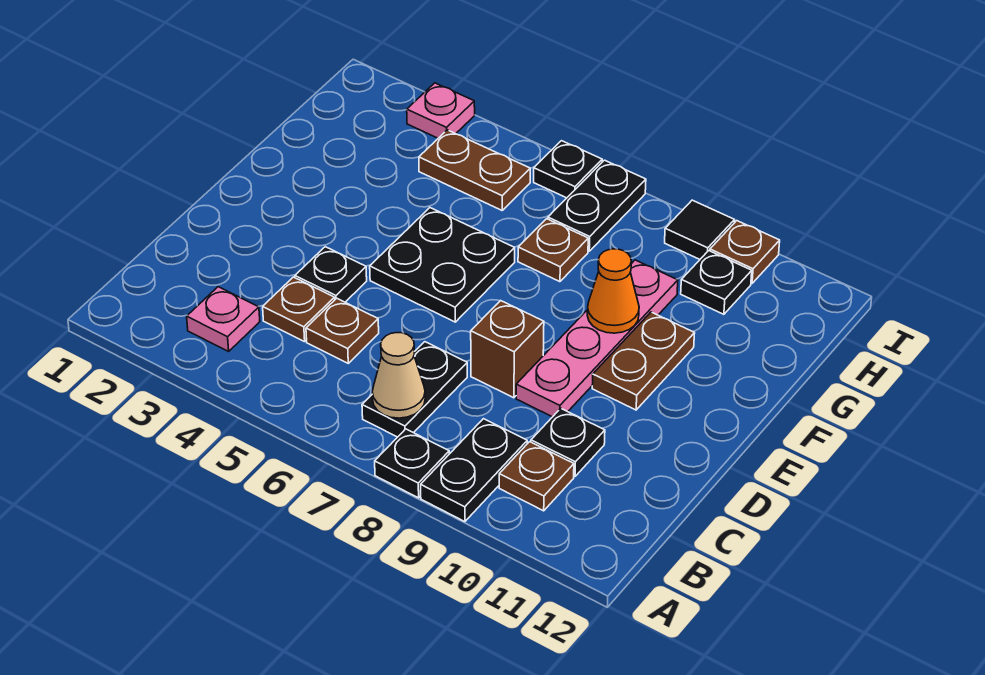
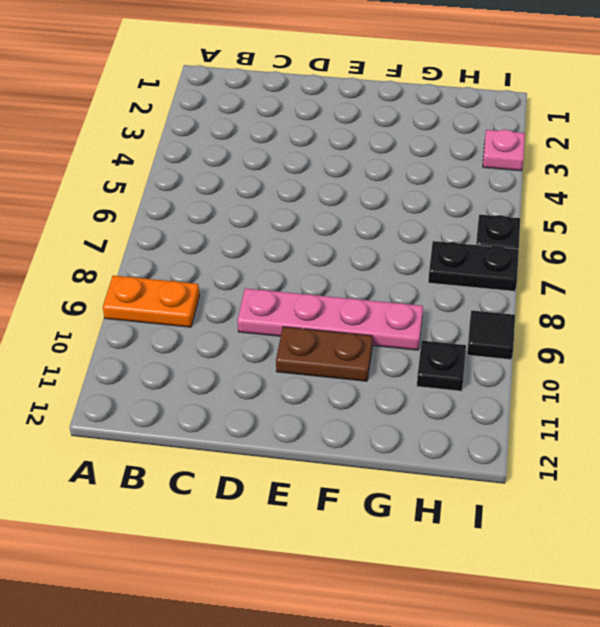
orange plate A9:B9 level 1 -> black plate A9:B9 level 1
none -> black plate A8 level 1
none -> pink plate B3 level 1
none -> black plate B7:C7 level 1

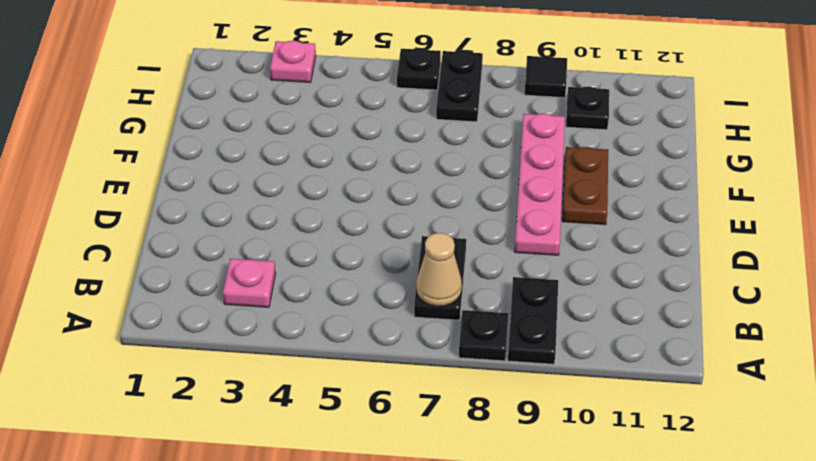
none -> brown plate B10 level 1
none -> brown plate C4 level 1
none -> brown plate C5 level 1

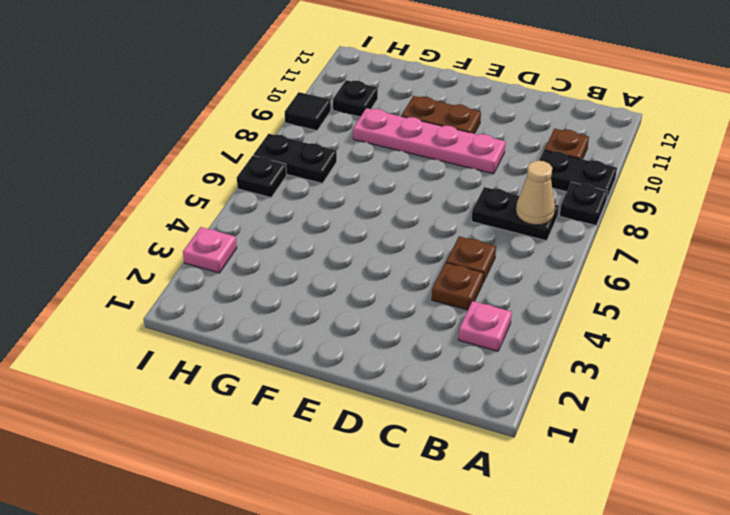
none -> black plate C10 level 1
none -> black plate D4 level 1
none -> brown brick D8 level 1

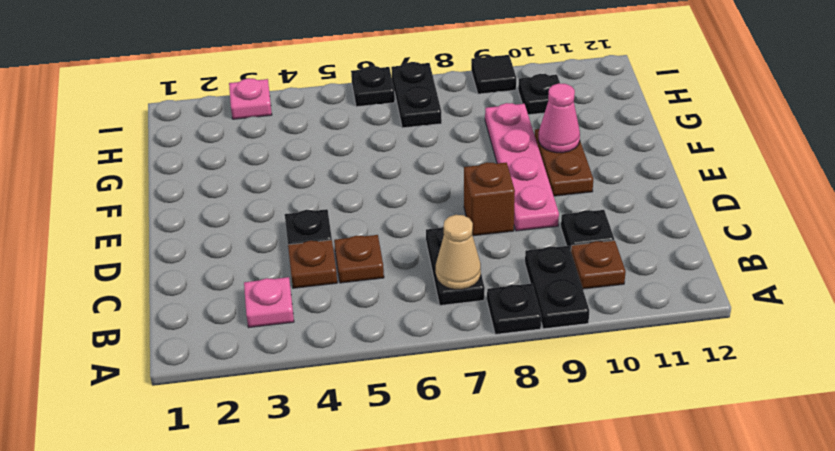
pink cone F10 level 2 -> none
none -> black plate E5:F6 level 1
none -> brown plate G7 level 1
none -> brown plate H4:H5 level 1

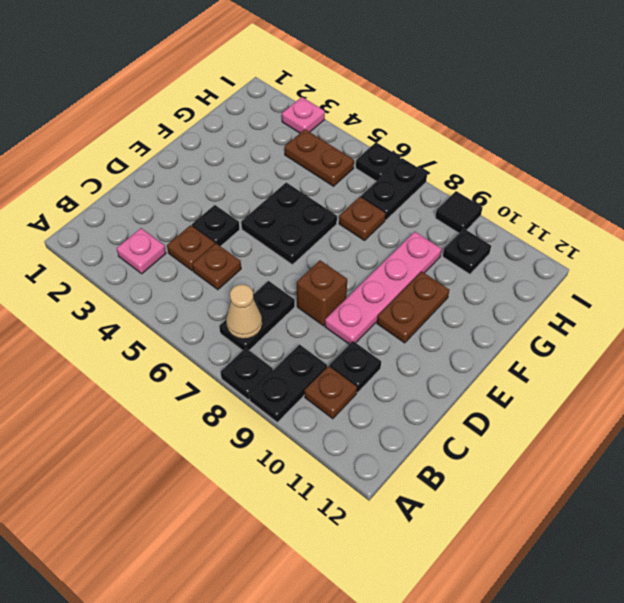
none -> brown plate I10 level 1
none -> orange cone F9 level 2

